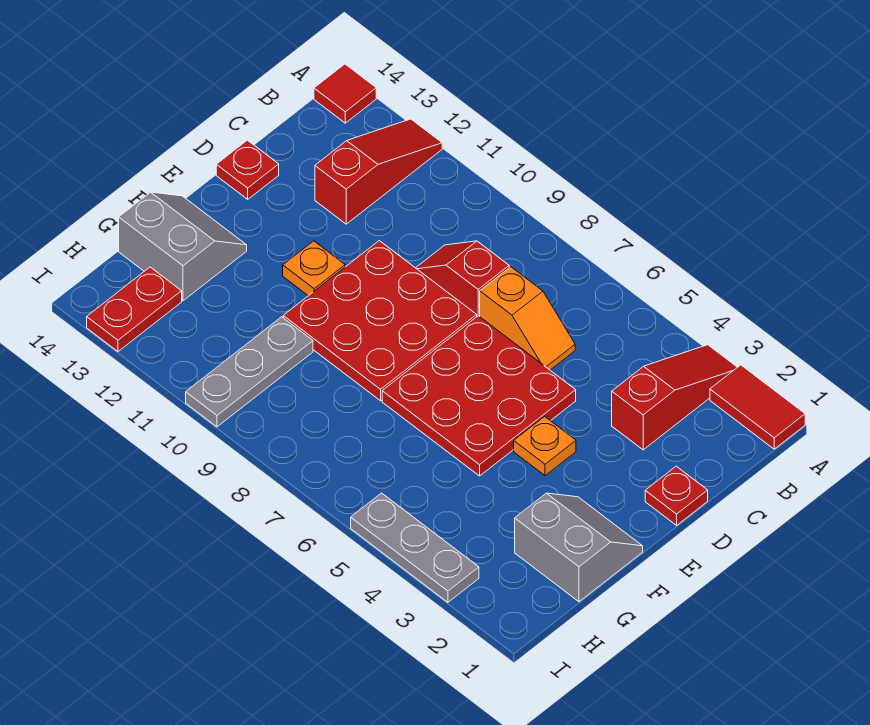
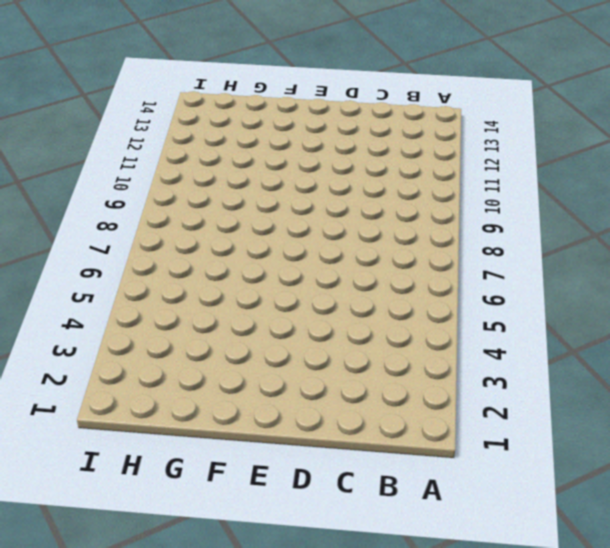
none -> red tile A1:A2 level 1
none -> red slope A3:C3 level 1 top C
none -> red slope A12:C12 level 1 top C

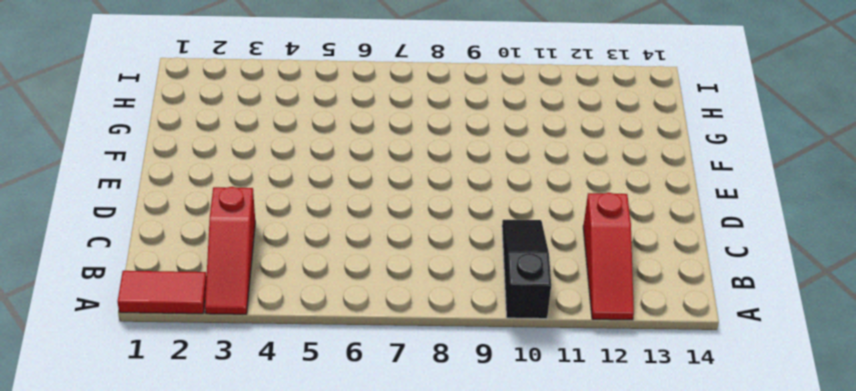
black slope A10:C10 level 1 top A -> none
none -> red tile A14 level 1
none -> orange slope C6:C7 level 1 top 7
none -> red slope C8:C9 level 1 top 8

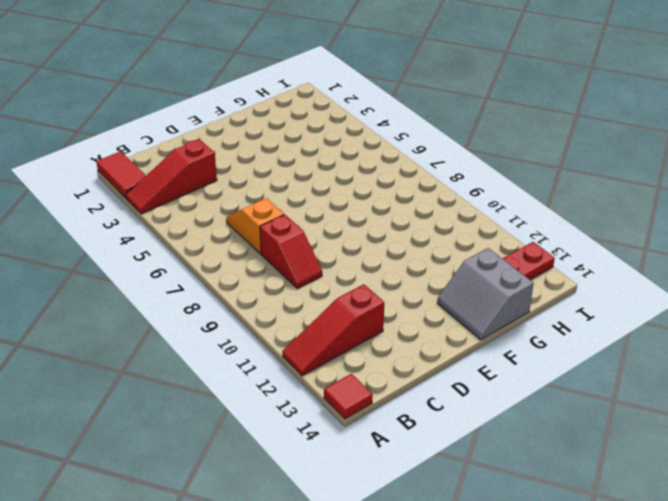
none -> red plate D1 level 1
none -> red plate D5:F7 level 1
none -> red plate D8:F10 level 1

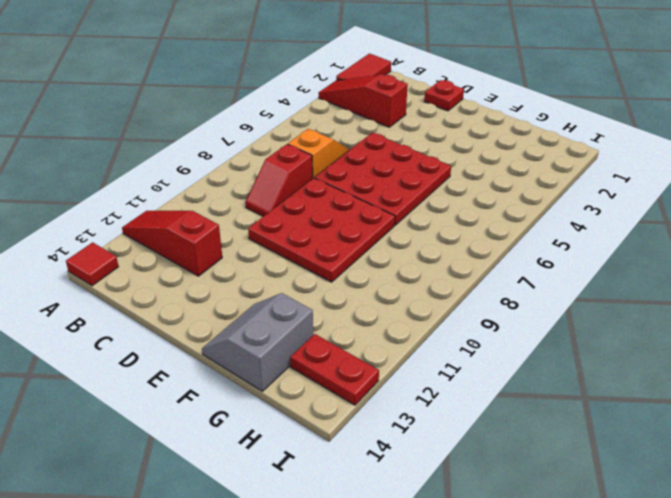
none -> red plate D14 level 1
none -> orange plate E4 level 1
none -> orange plate E11 level 1

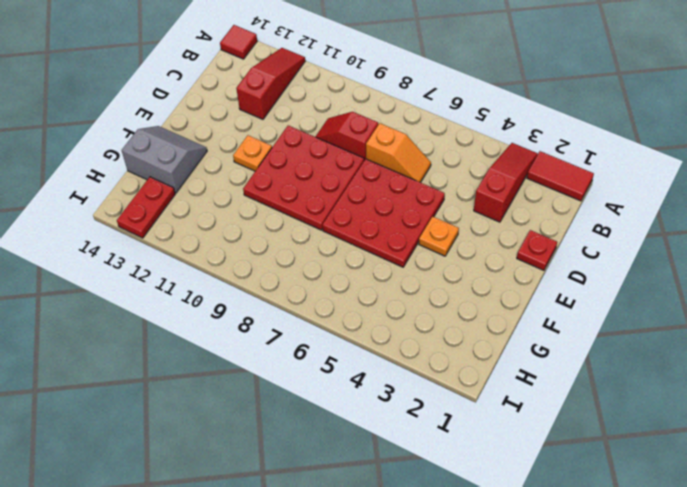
none -> red plate D14 level 1
none -> grey slope F1:G2 level 1 top G
none -> grey plate G10:I10 level 1

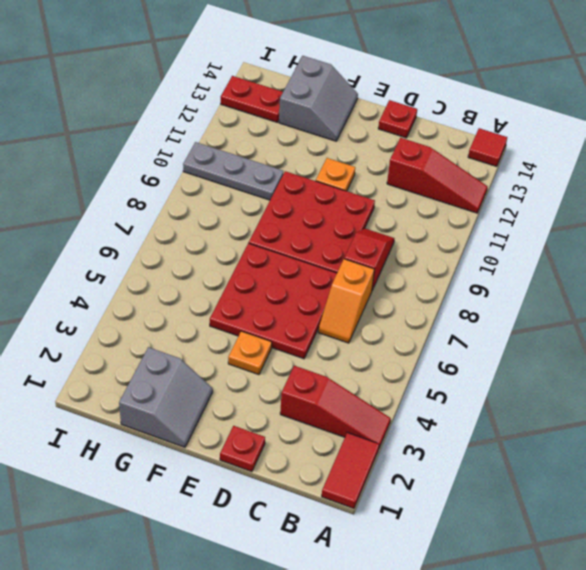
none -> grey plate I3:I5 level 1

